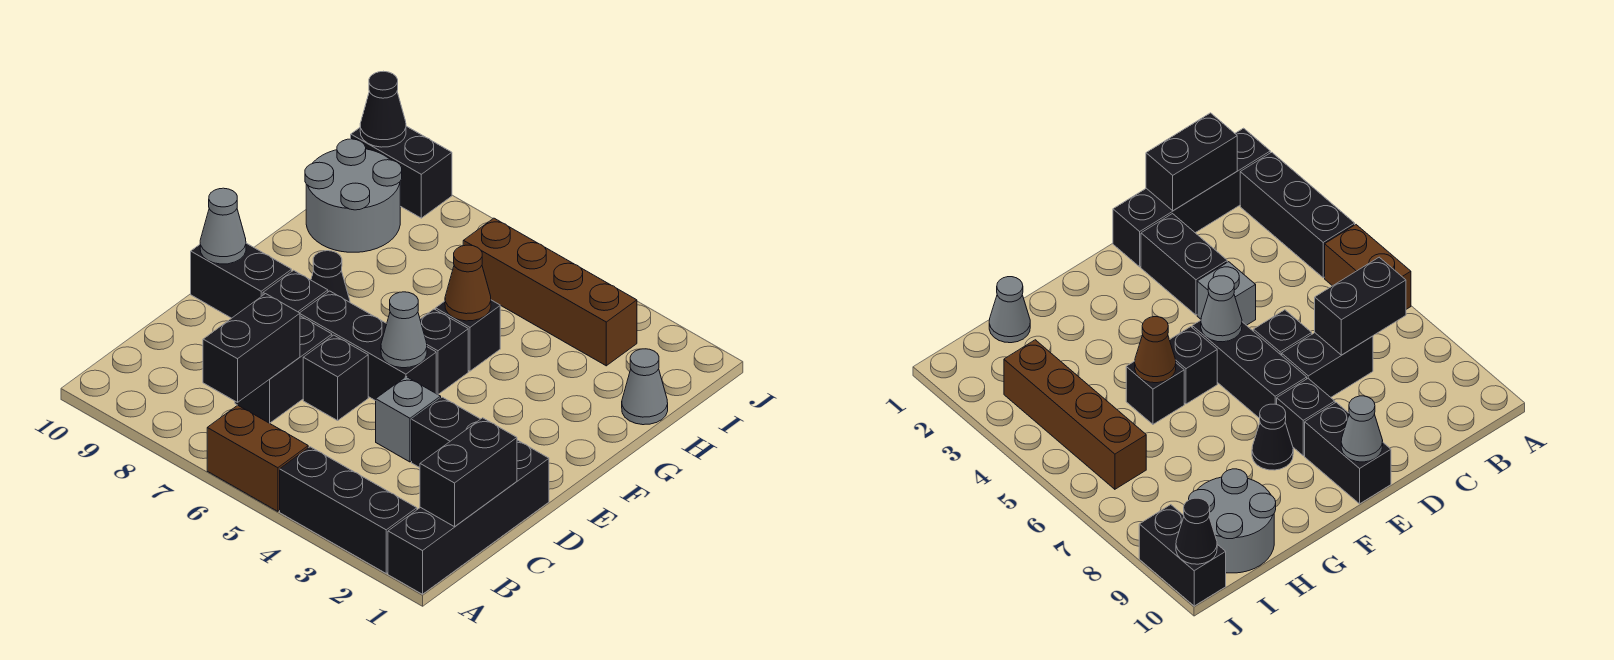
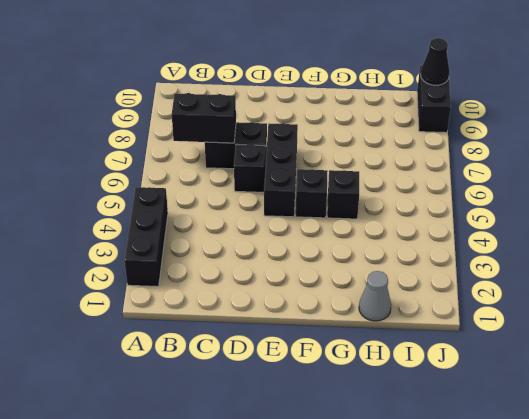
none -> black brick A1:D1 level 1
none -> brown brick A5:A6 level 1
none -> black brick D2:D3 level 1

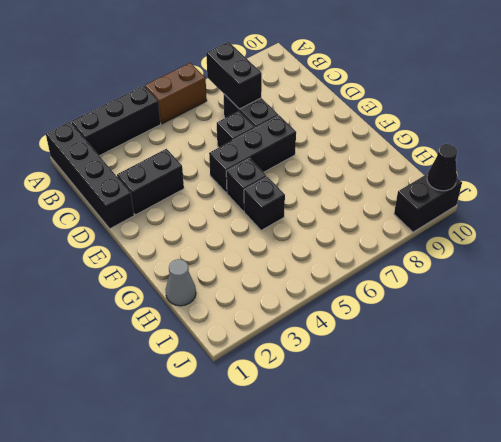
none -> grey brick D4 level 1
none -> black brick E8 level 1
none -> black brick E9:E10 level 1

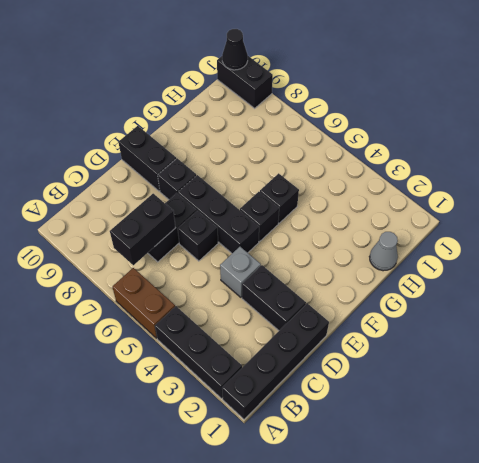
none -> black cone F8 level 1
none -> grey round brick H9:I10 level 1
none -> brown brick I3:I6 level 1

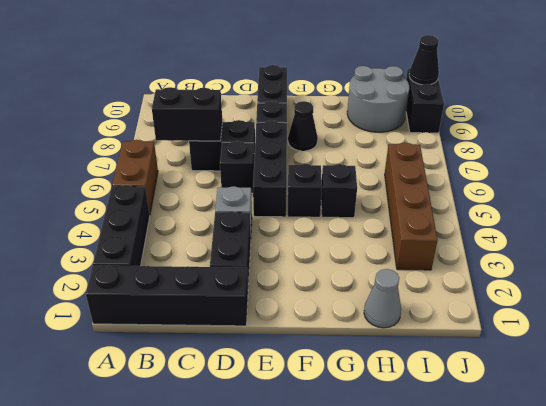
none -> black brick B1:C1 level 2
none -> grey cone E5 level 2
none -> grey cone E10 level 2

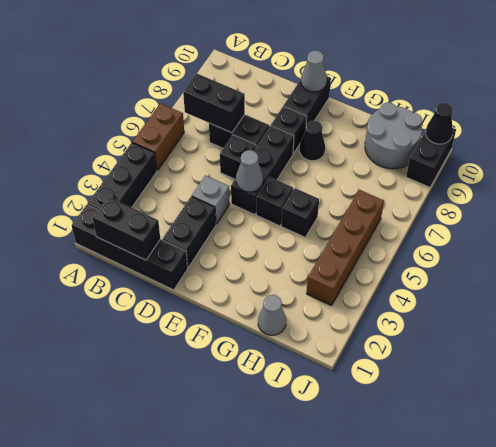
none -> brown cone G5 level 2

